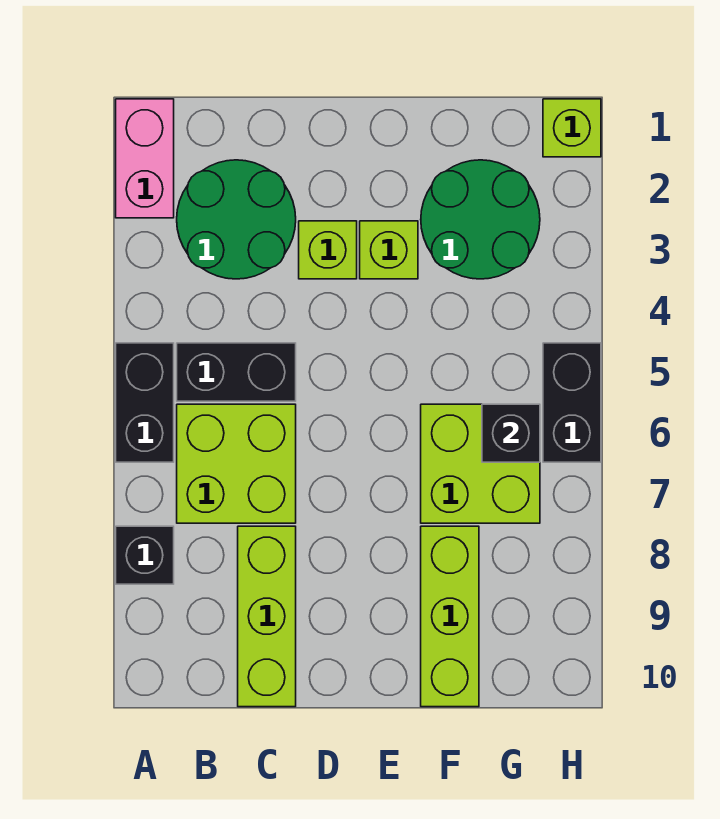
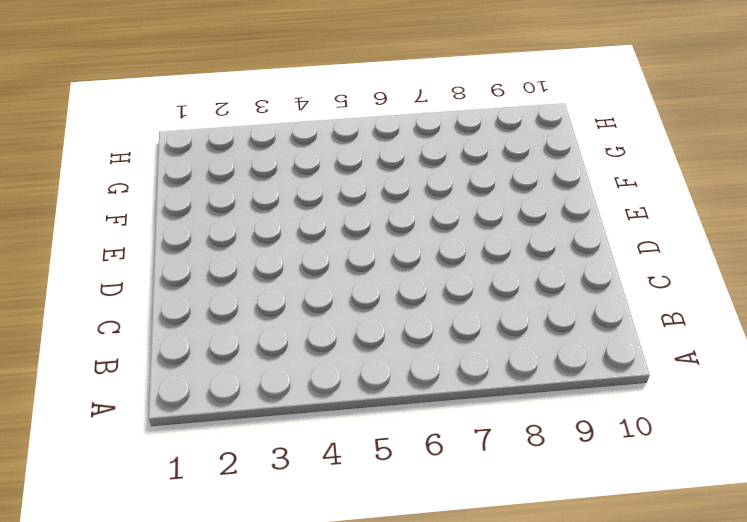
none -> pink brick A1:A2 level 1
none -> black brick A5:A6 level 1
none -> black brick A8 level 1

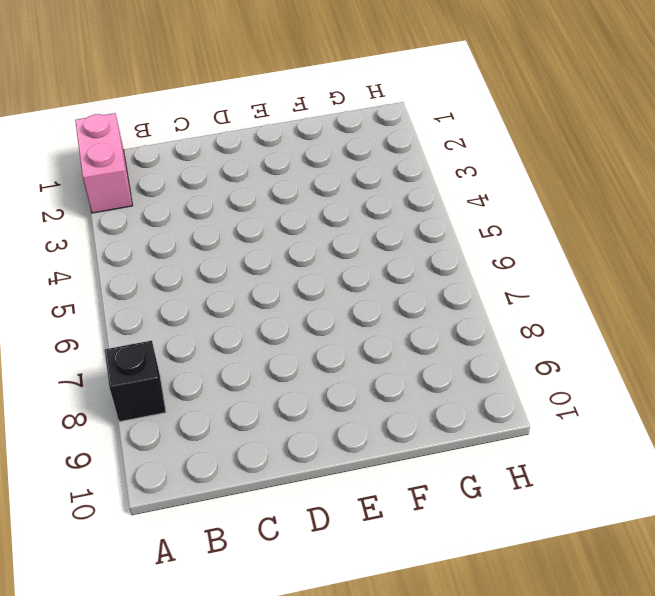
none -> black brick A5:A6 level 1
none -> green round brick B2:C3 level 1
none -> black brick B5:C5 level 1

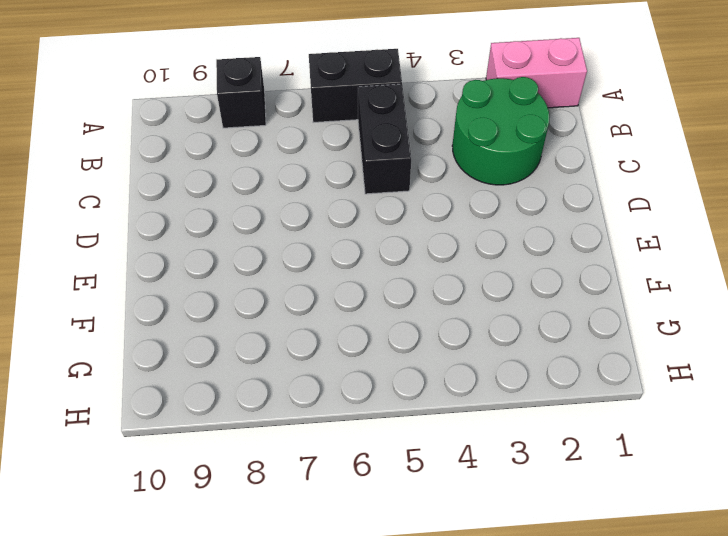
none -> lime brick B6:C7 level 1
none -> lime brick C8:C10 level 1
none -> lime brick D3 level 1

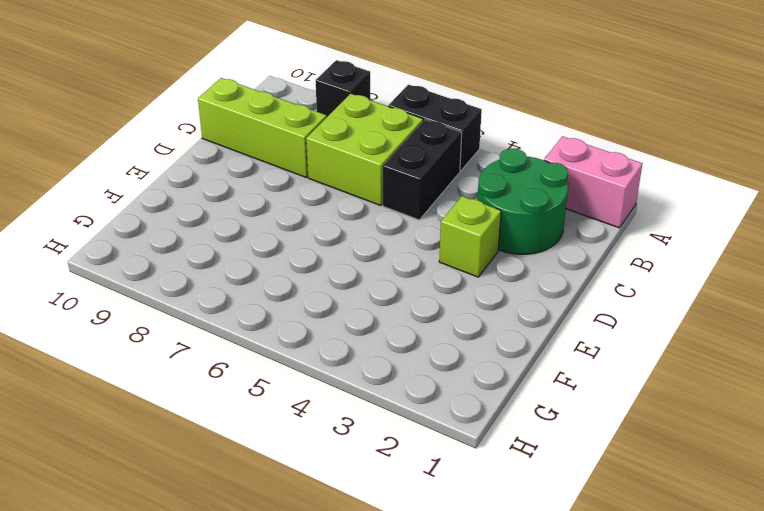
none -> lime brick E3 level 1
none -> green round brick F2:G3 level 1
none -> lime brick F6:G7 level 1

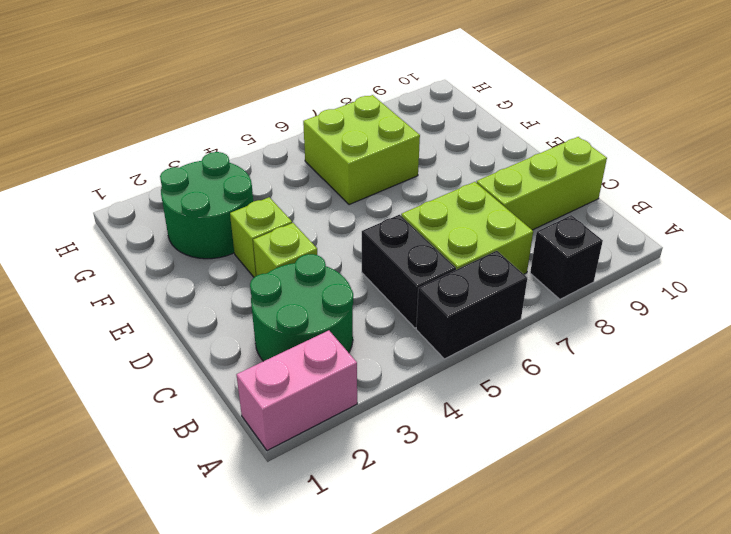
none -> lime brick F8:F10 level 1
none -> lime brick H1 level 1
none -> black brick H5:H6 level 1

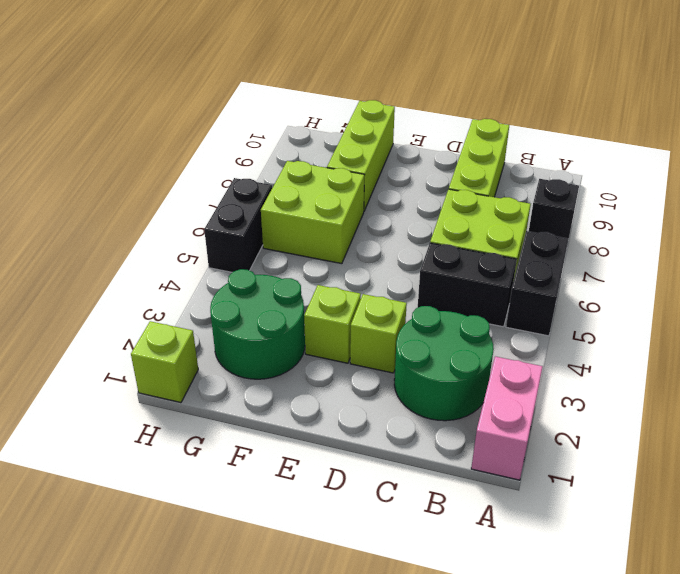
none -> black brick G6 level 2

